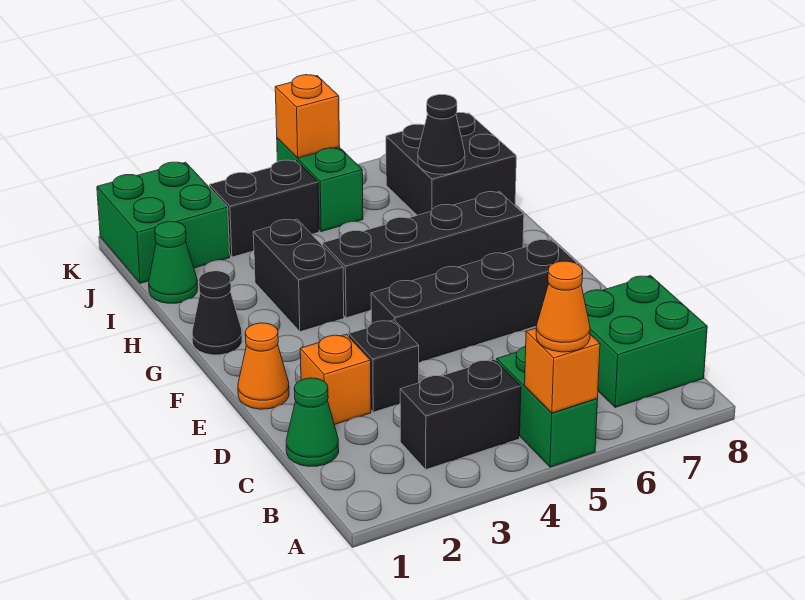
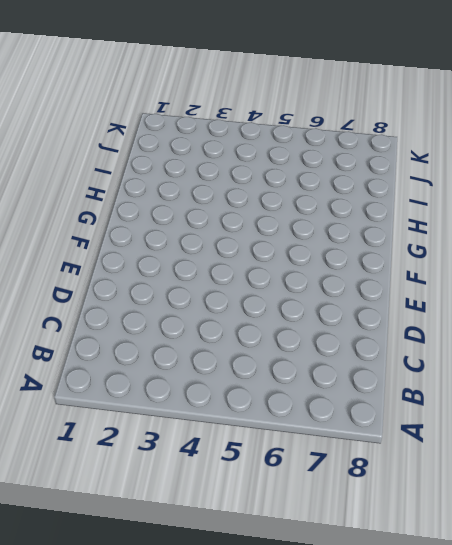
none -> green brick A5:B5 level 1
none -> black brick B3:B4 level 1
none -> green brick B7:C8 level 1

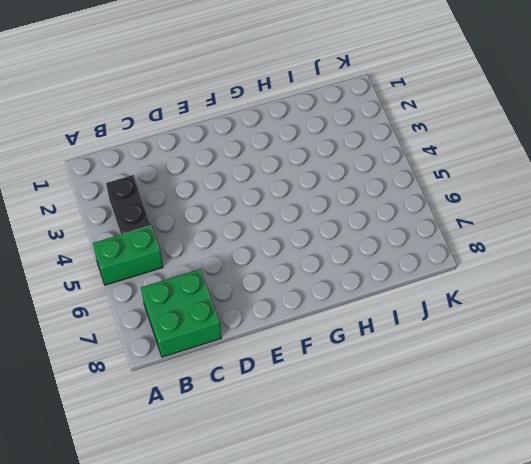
none -> green cone C1 level 1
none -> orange brick D2 level 1
none -> black brick D3 level 1

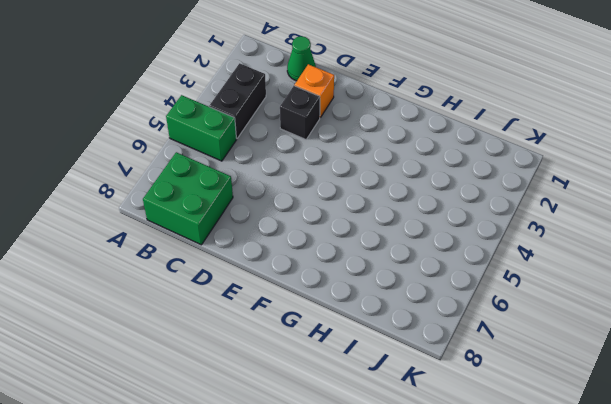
none -> orange cone E1 level 1
none -> black brick E4:E7 level 1
none -> black cone G1 level 1

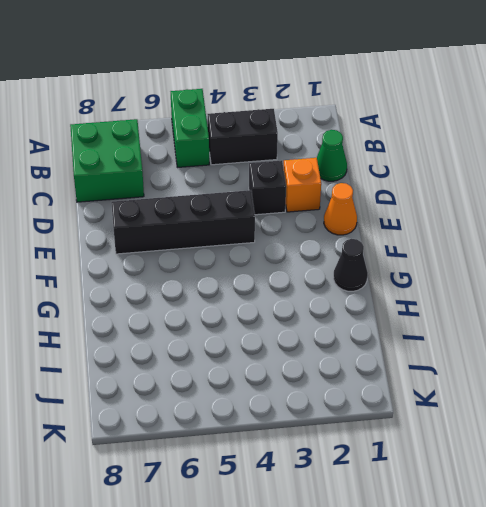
none -> black brick G3:H3 level 1
none -> black brick G4:G7 level 1
none -> green cone I1 level 1

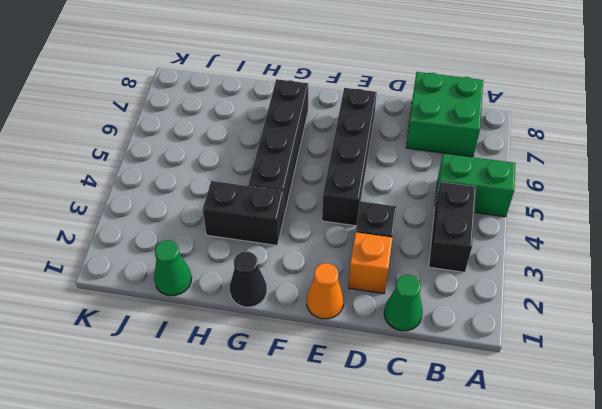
none -> black brick I7:J8 level 1
none -> green brick J1:K2 level 1
none -> black brick J3:J4 level 1

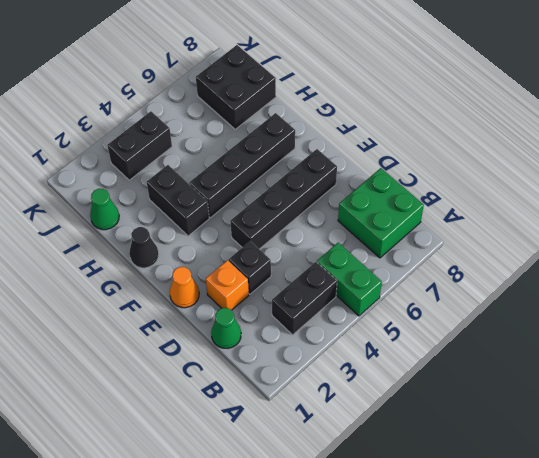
none -> green brick J1:K2 level 1
none -> green brick J5:K5 level 1
none -> orange brick A5 level 2

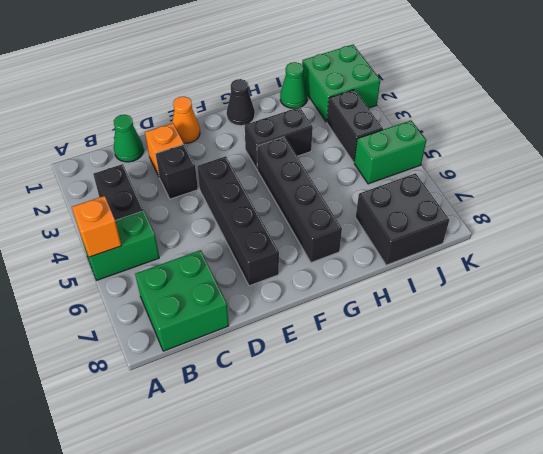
none -> black cone I7 level 2
none -> orange brick K5 level 2
none -> orange cone A5 level 3

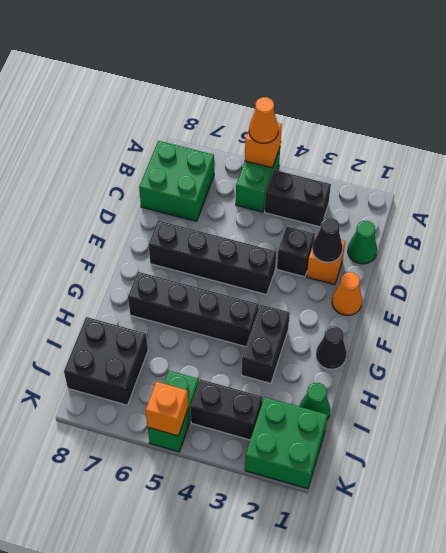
black cone D2 level 2 -> black cone I7 level 2

